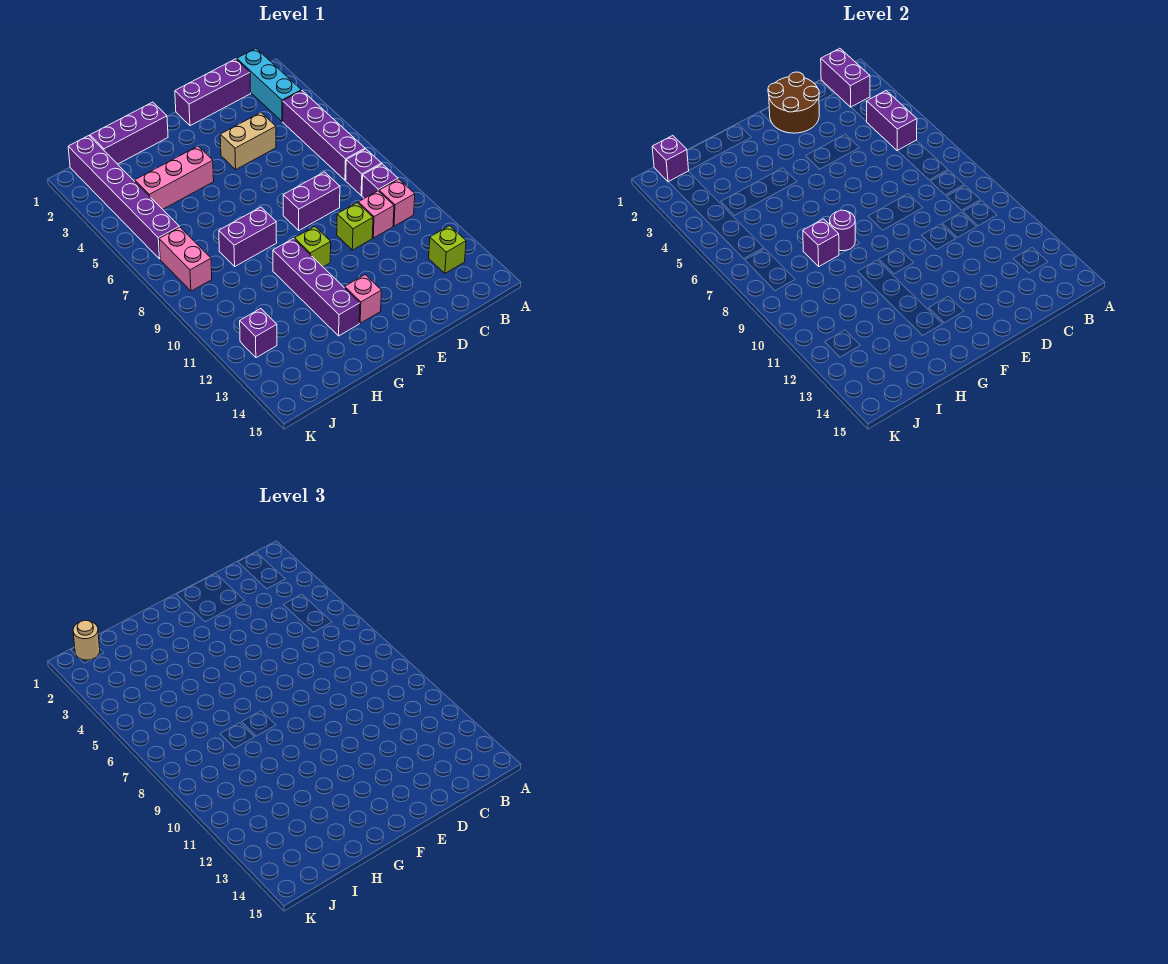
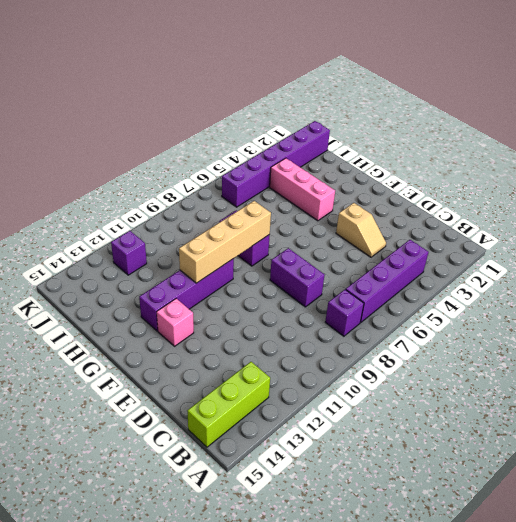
lime brick B13:B15 level 1 -> lime brick B13 level 1
tan slope D4:E4 level 1 top E -> tan brick D4:E4 level 1
tan brick G8:G11 level 2 -> purple round brick G8 level 2
none -> cyan brick B1:B3 level 1
none -> purple brick B9 level 1
none -> pink brick B10 level 1

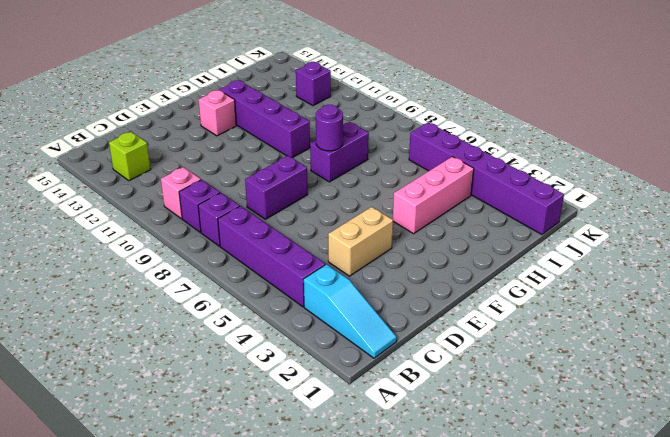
cyan slope B1:B3 level 1 top 3 -> cyan brick B1:B3 level 1
none -> purple brick C1:E1 level 1
none -> pink brick C10 level 1
none -> lime brick D10 level 1

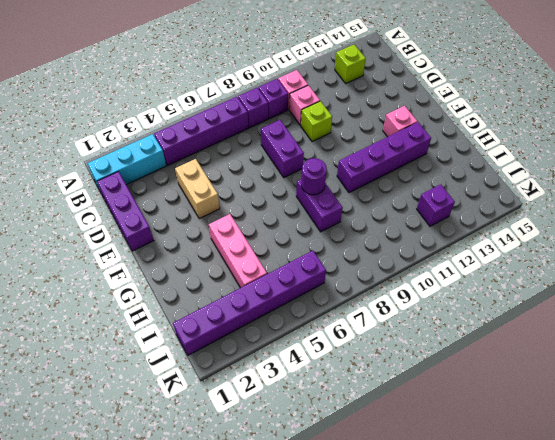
none -> lime brick F10 level 1
none -> purple brick G1:I1 level 1
none -> pink brick J7:J8 level 1

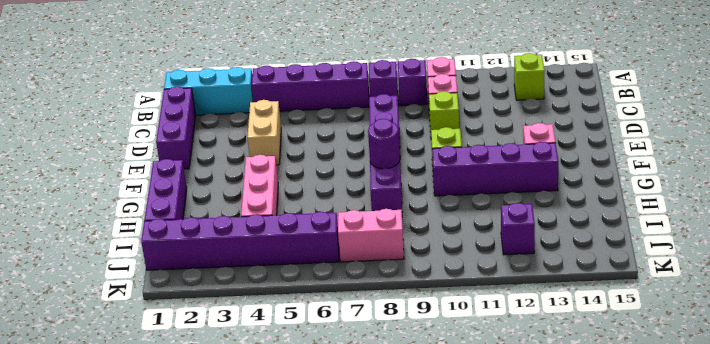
none -> purple brick B1:B2 level 2
none -> purple brick B4:B5 level 2
none -> brown round brick D1:E2 level 2

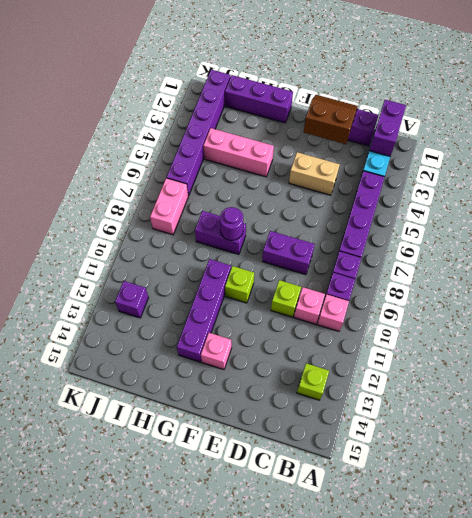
brown slope D1:E2 level 2 top 2 -> brown round brick D1:E2 level 2
none -> purple brick B4:B5 level 2
none -> purple brick H8 level 2
none -> purple brick J1 level 2

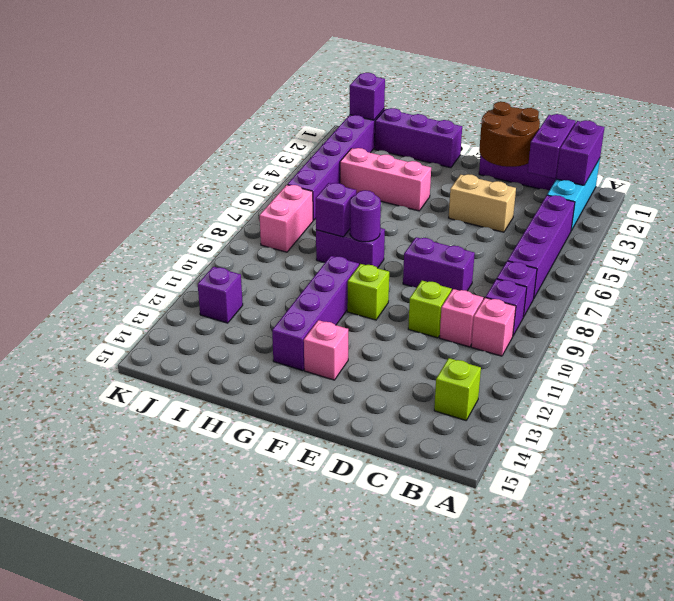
purple brick C1:C2 level 2 -> purple brick B4:B5 level 2
none -> tan round brick J1 level 3

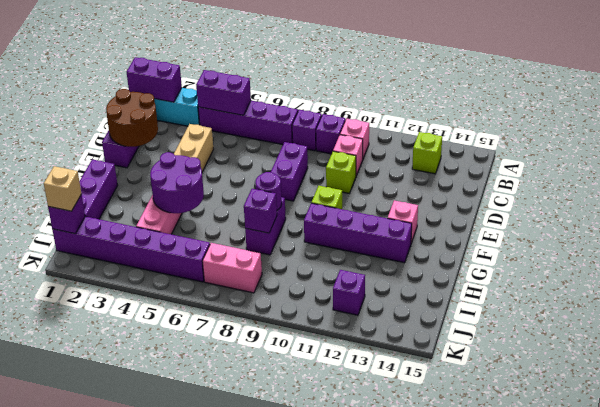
purple round brick G4:H5 level 2 -> none
tan brick J1 level 3 -> tan round brick J1 level 3

